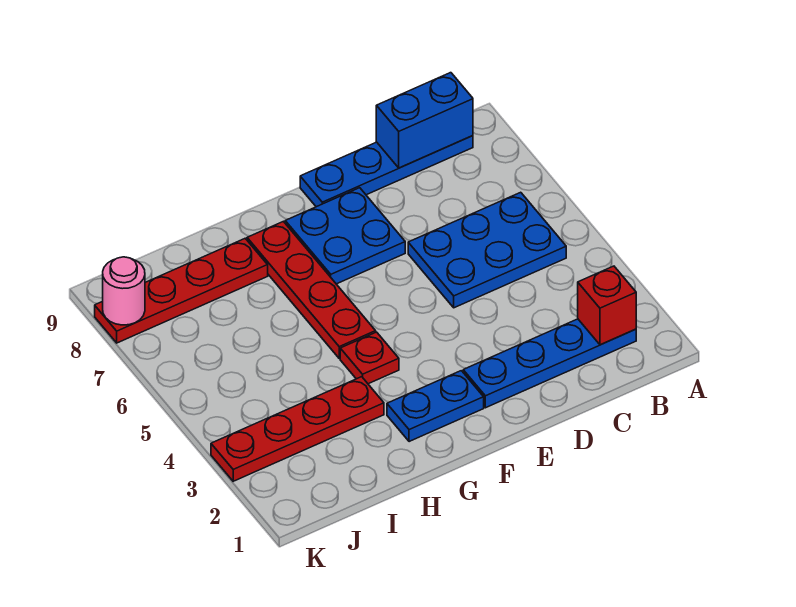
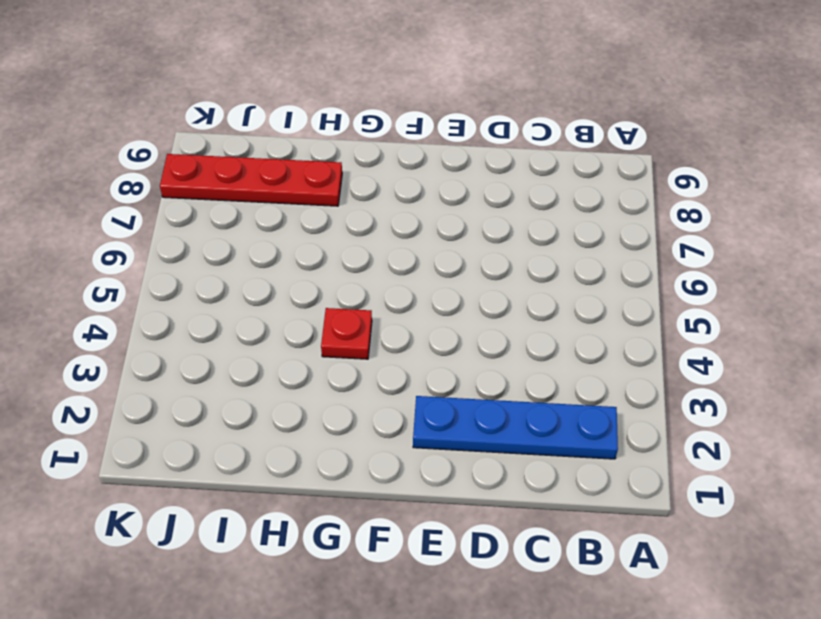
none -> blue plate B5:D6 level 1
none -> blue plate B9:E9 level 1
none -> blue plate E7:F8 level 1

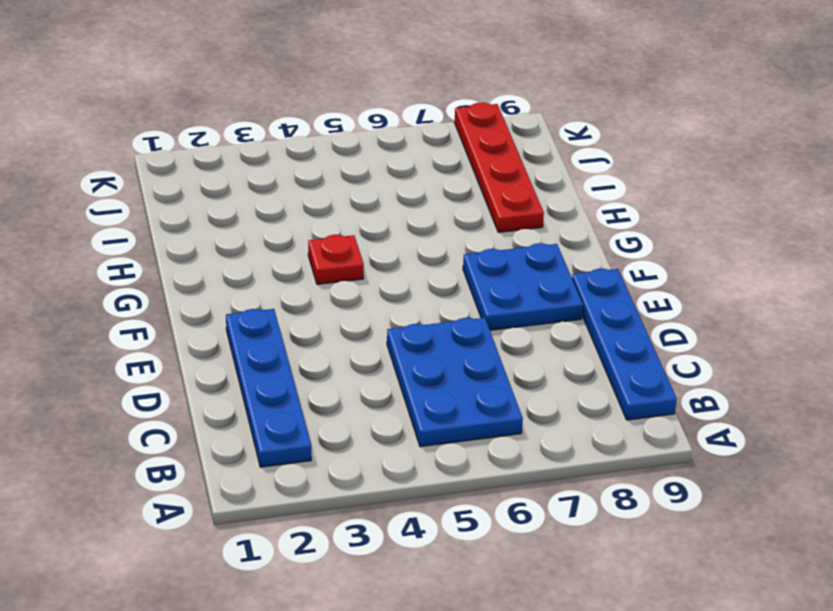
none -> blue plate F2:G2 level 1
none -> red plate G5:G8 level 1
none -> red plate H3:K3 level 1

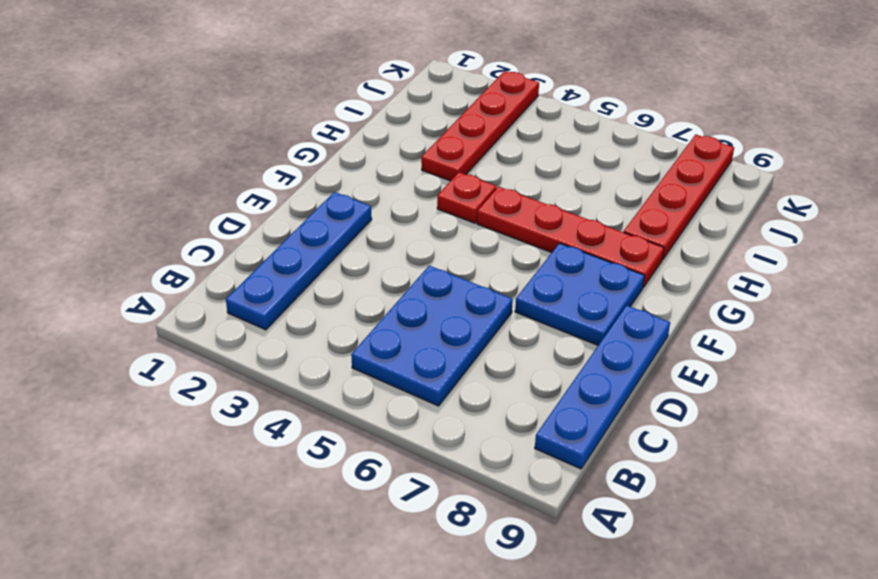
none -> blue plate F2:G2 level 1
none -> red brick B2 level 2
none -> blue brick B9:C9 level 2

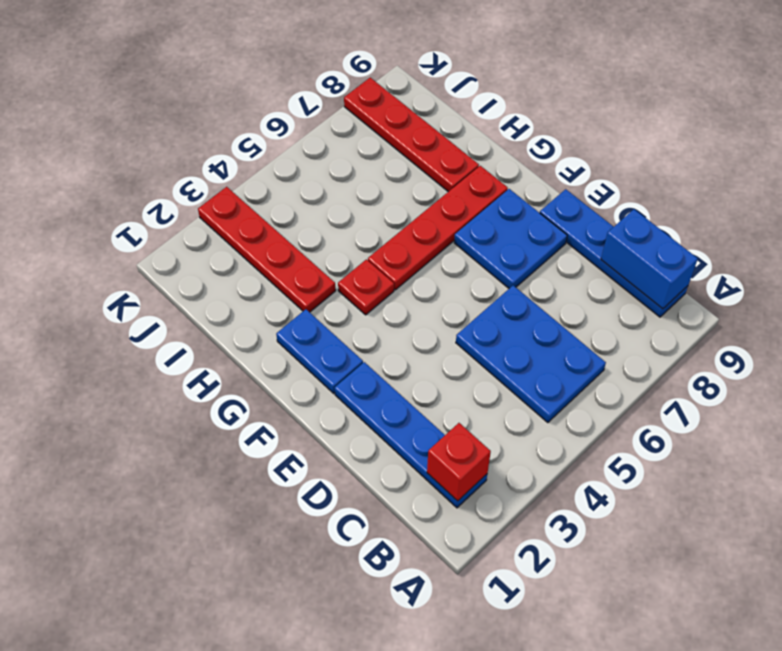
none -> pink round brick K8 level 2

